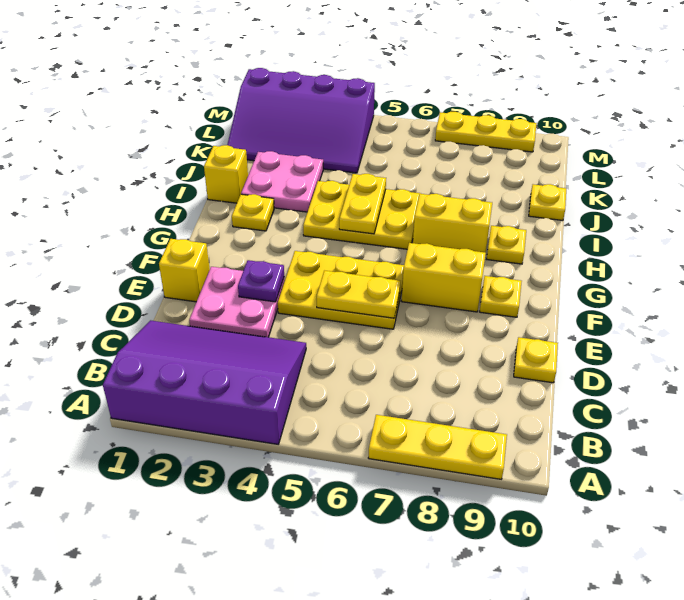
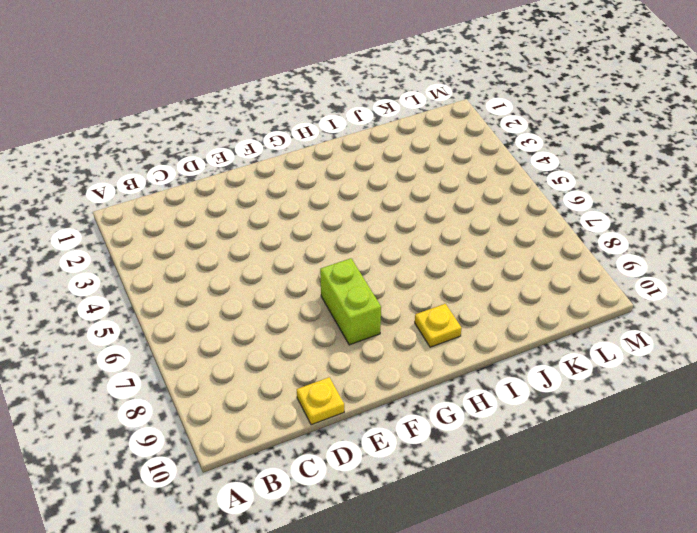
lime brick F7:F8 level 1 -> yellow brick F7:F8 level 1
none -> purple slope A1:C4 level 1 top A
none -> yellow plate A7:A9 level 1
none -> pink plate D2:E3 level 1

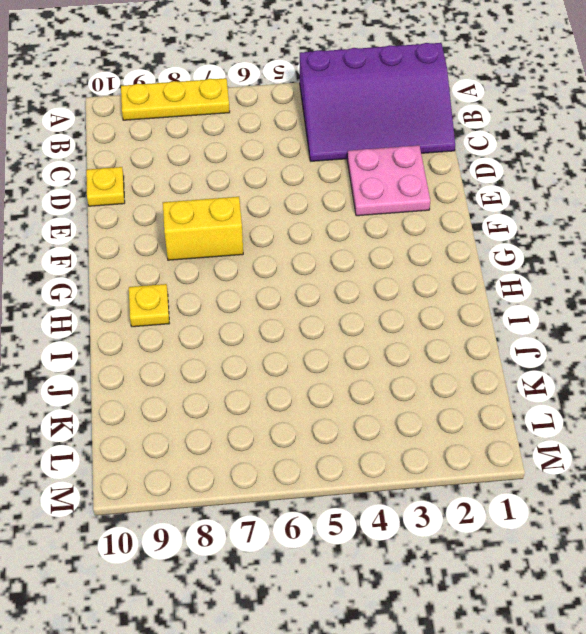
none -> yellow brick E1 level 1
none -> yellow plate E4:F6 level 1
none -> yellow plate F9 level 1

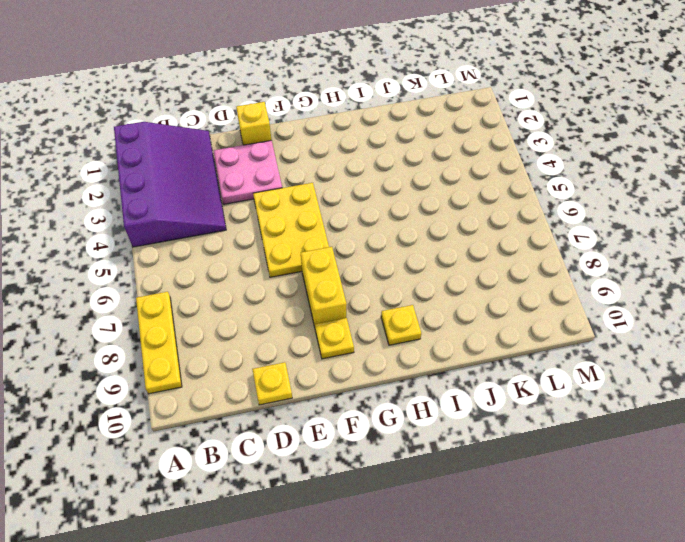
none -> yellow plate H2 level 1
none -> yellow plate H4:I6 level 1
none -> yellow brick H7:H8 level 1

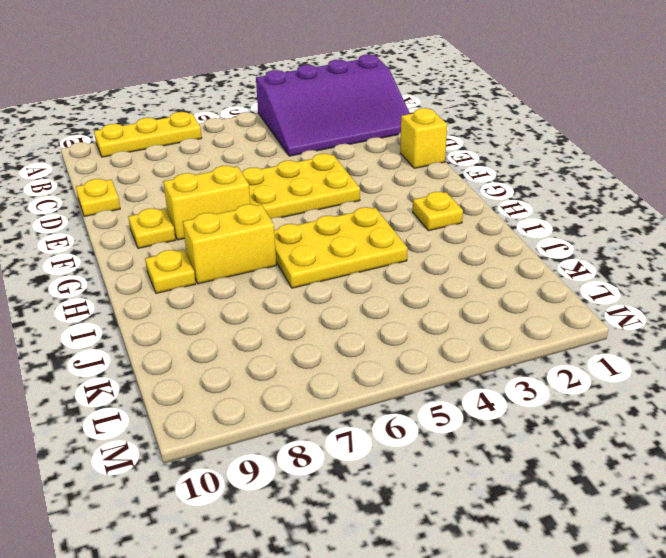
none -> pink plate D2:E3 level 1
none -> yellow brick I1 level 1
none -> pink plate I2:J3 level 1

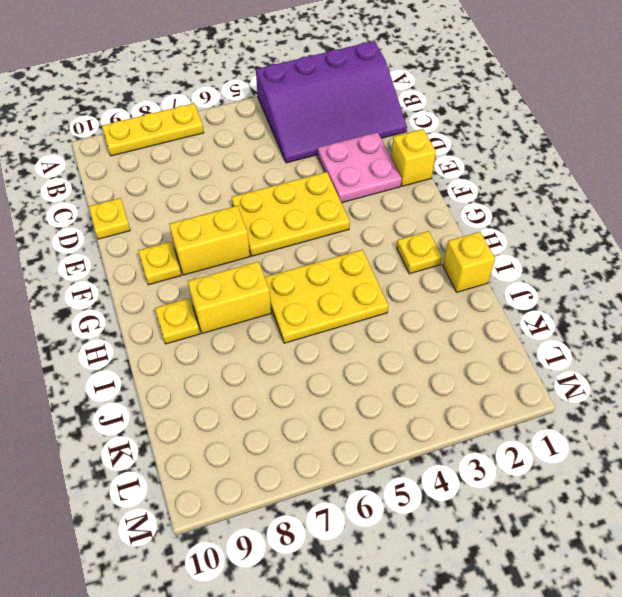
none -> pink plate I2:J3 level 1
none -> yellow plate J10 level 1
none -> purple slope K1:M4 level 1 top M

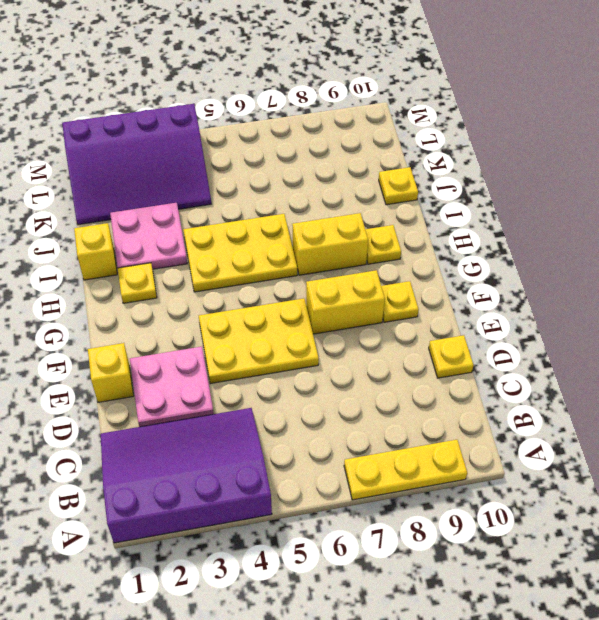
none -> yellow plate M7:M9 level 1
none -> purple plate E3 level 2
none -> yellow plate E5:E6 level 2

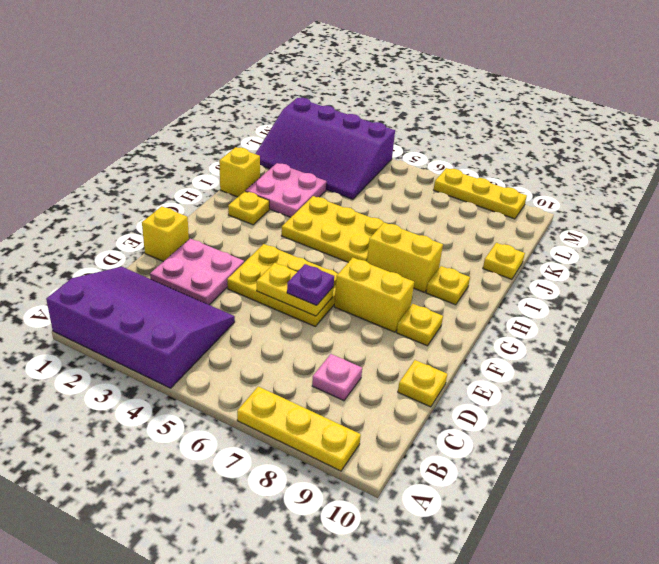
pink plate C8 level 1 -> none
purple plate E6 level 3 -> purple plate E3 level 2
none -> yellow plate H5:I5 level 2

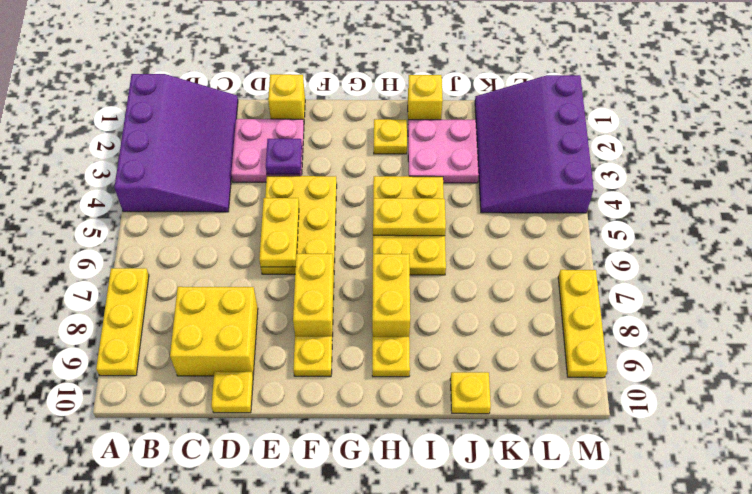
yellow brick C8:D9 level 1 -> none

